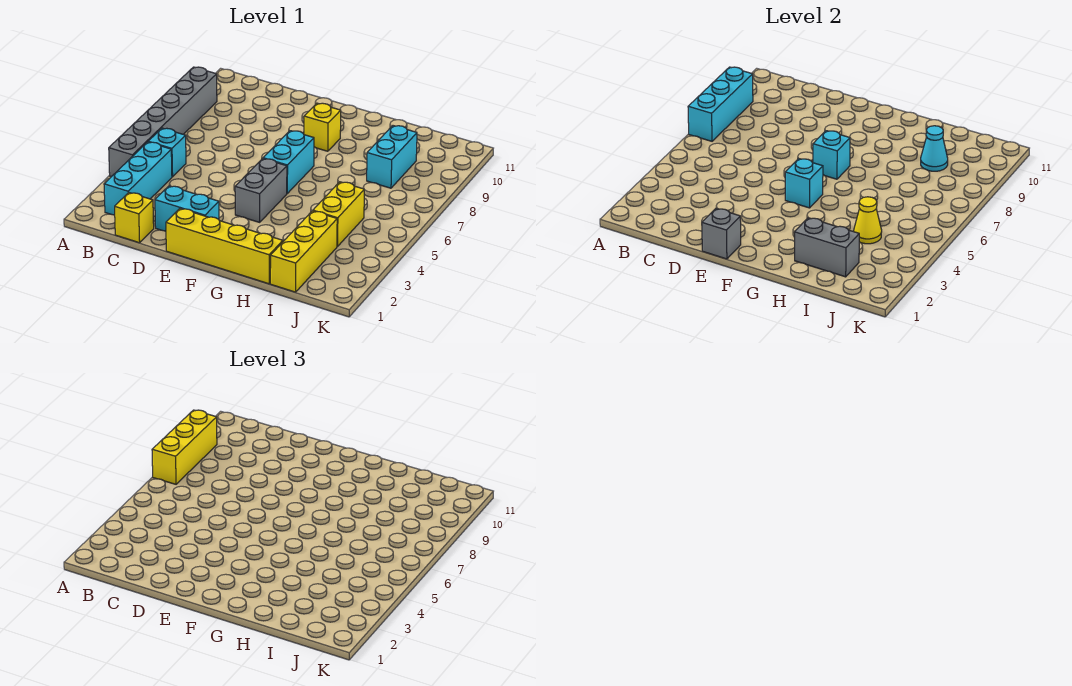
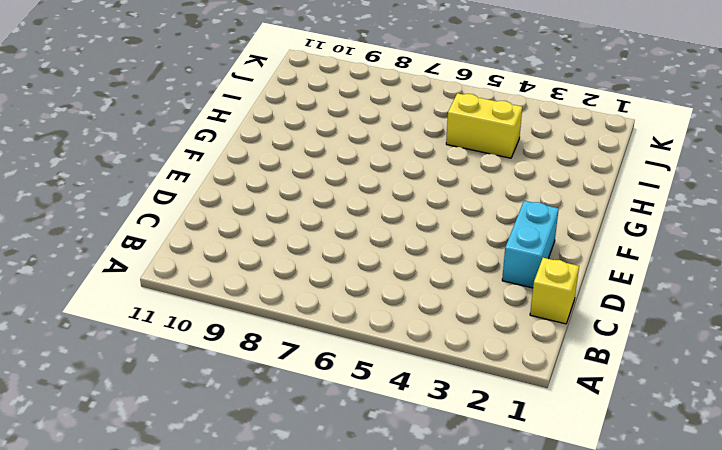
none -> grey brick A4:A9 level 1
none -> cyan brick B2:B4 level 1
none -> cyan brick B5 level 1

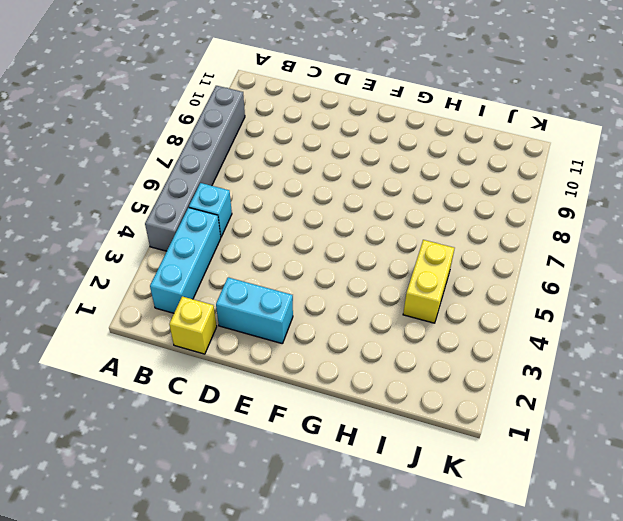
none -> yellow brick E1:H1 level 1
none -> grey brick F4:F5 level 1
none -> cyan brick F6:F7 level 1

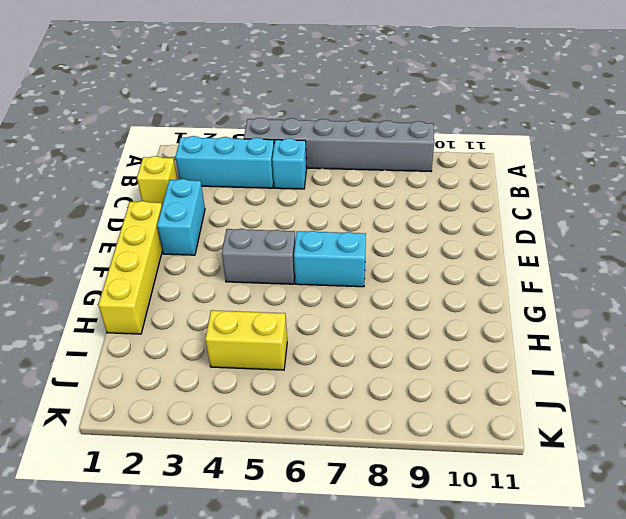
none -> yellow brick F9 level 1
none -> yellow brick I1:I3 level 1
none -> cyan brick I8:I9 level 1

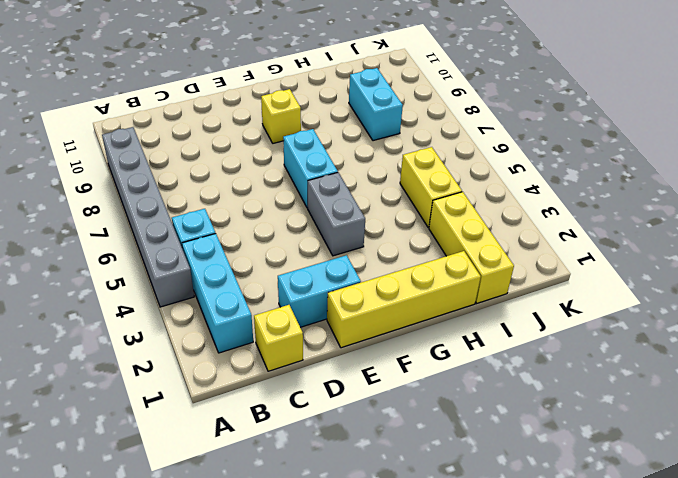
none -> cyan brick A7:A9 level 2
none -> grey brick E1 level 2
none -> cyan brick F5 level 2

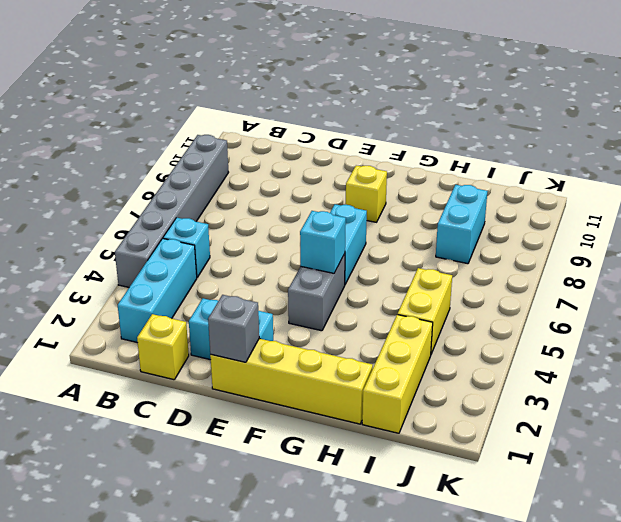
none -> cyan brick A7:A9 level 2
none -> cyan brick F7 level 2
none -> grey brick H2:I2 level 2

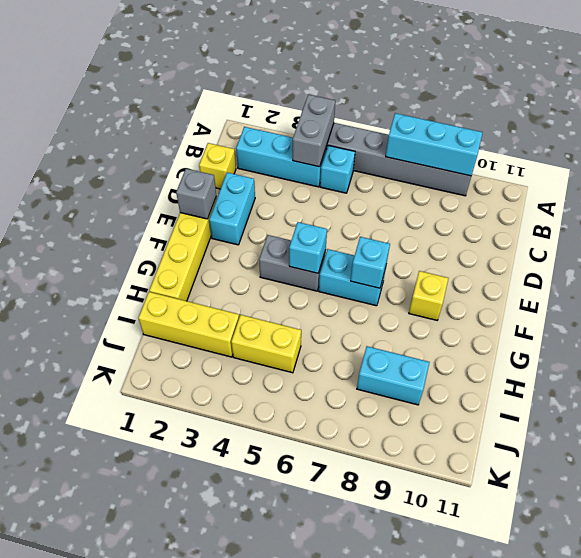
grey brick A4:B4 level 2 -> grey brick H2:I2 level 2
none -> yellow cone I4 level 2
none -> cyan cone I9 level 2
none -> yellow brick A7:A9 level 3

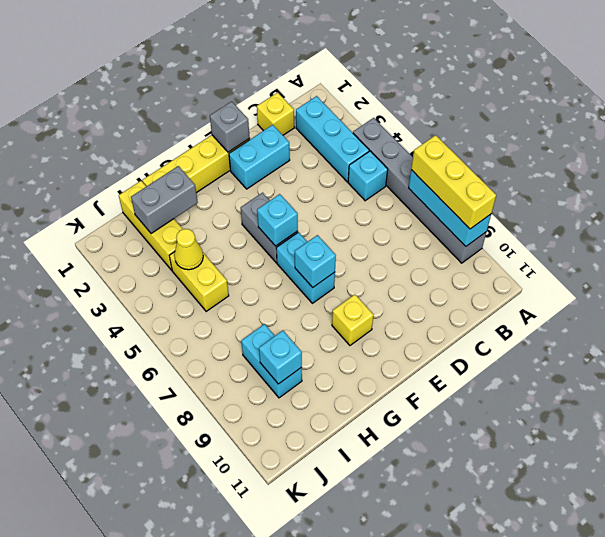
cyan brick I9 level 2 -> cyan cone I9 level 2

